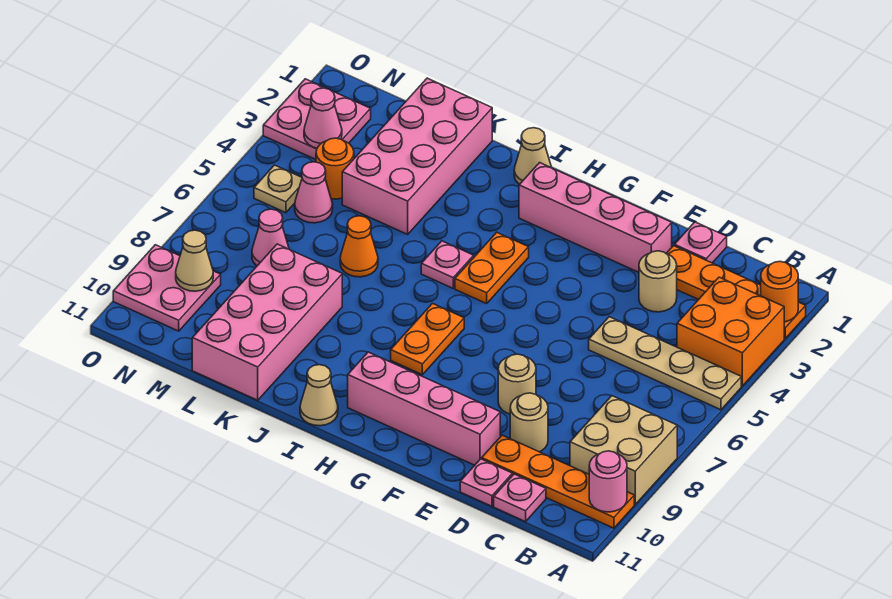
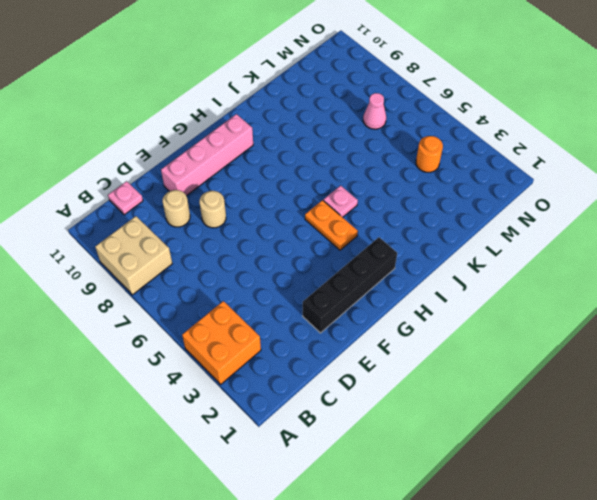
black brick E2:H2 level 1 -> pink brick E2:H2 level 1
none -> orange plate A2:D2 level 1
none -> tan plate A5:D5 level 1
none -> orange plate A10:D10 level 1
none -> pink plate D1 level 1

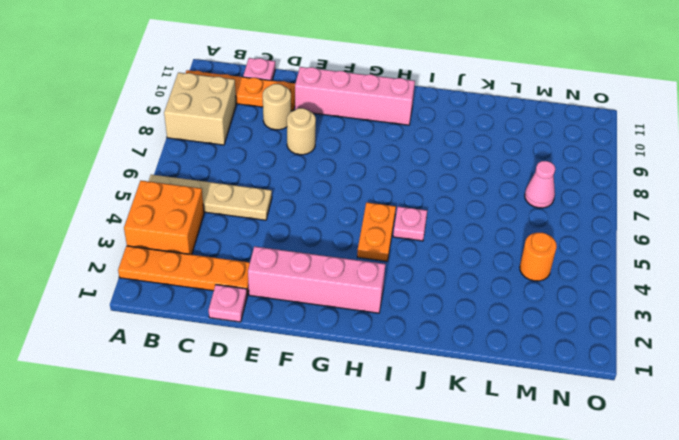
none -> tan round brick D3 level 1
none -> pink plate D11 level 1
none -> orange plate H7:H8 level 1
none -> tan cone I1 level 1

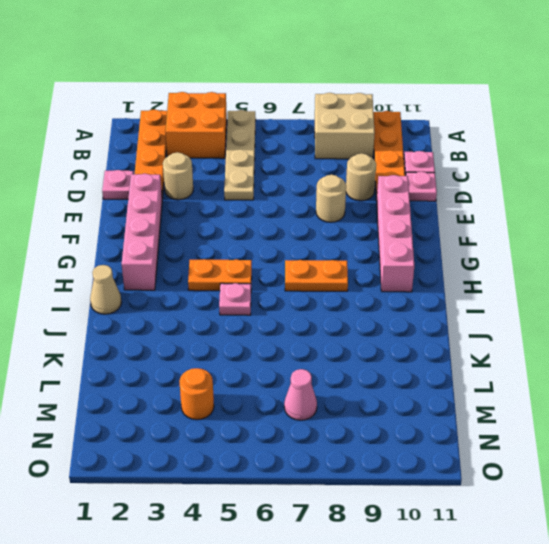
none -> tan cone I11 level 1
none -> pink brick K1:L4 level 1
none -> orange cone K6 level 1
none -> pink brick K8:L11 level 1

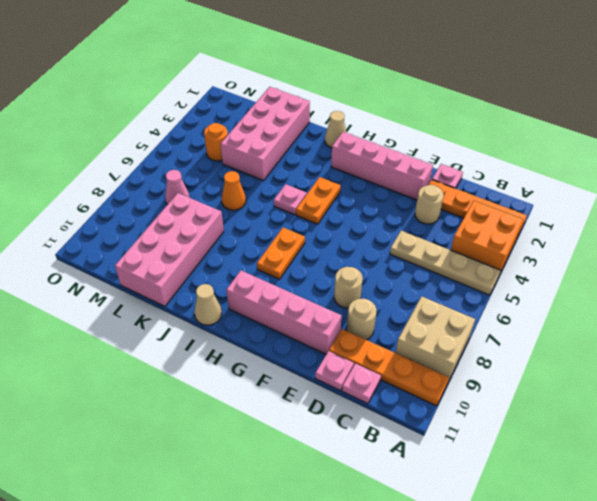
none -> pink cone M5 level 1
none -> pink plate N2:O3 level 1
none -> tan plate N5 level 1
none -> pink plate N9:O10 level 1

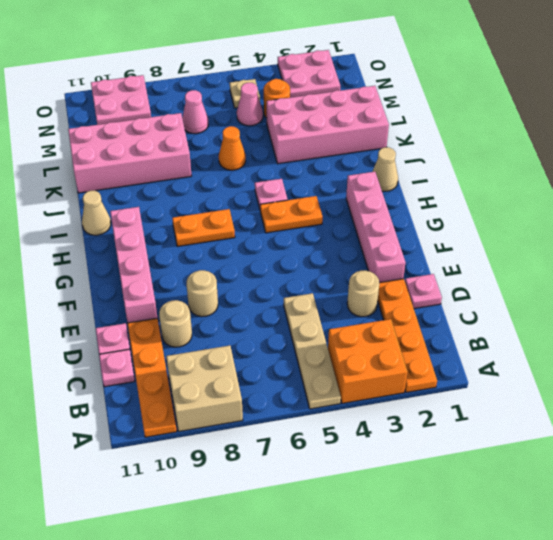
none -> orange round brick A2 level 2
none -> pink round brick A10 level 2
none -> pink cone N3 level 2
none -> tan cone N9 level 2

